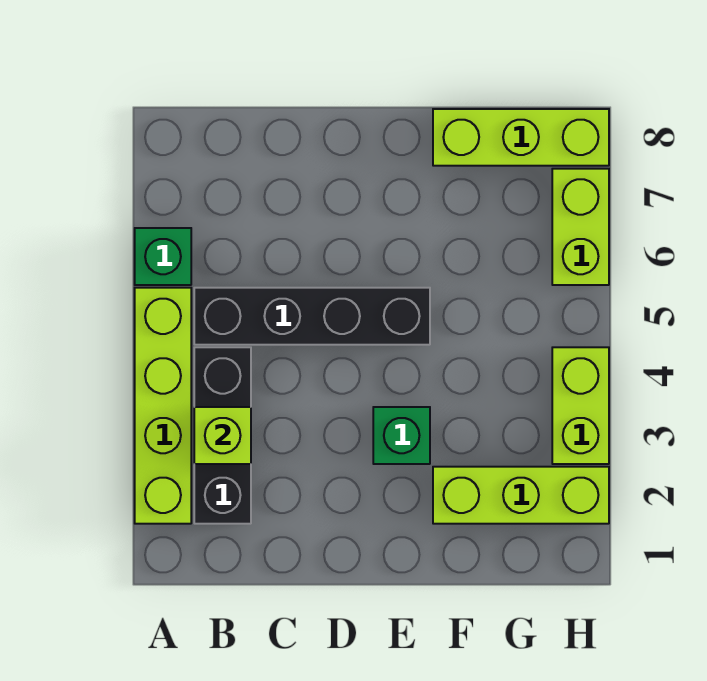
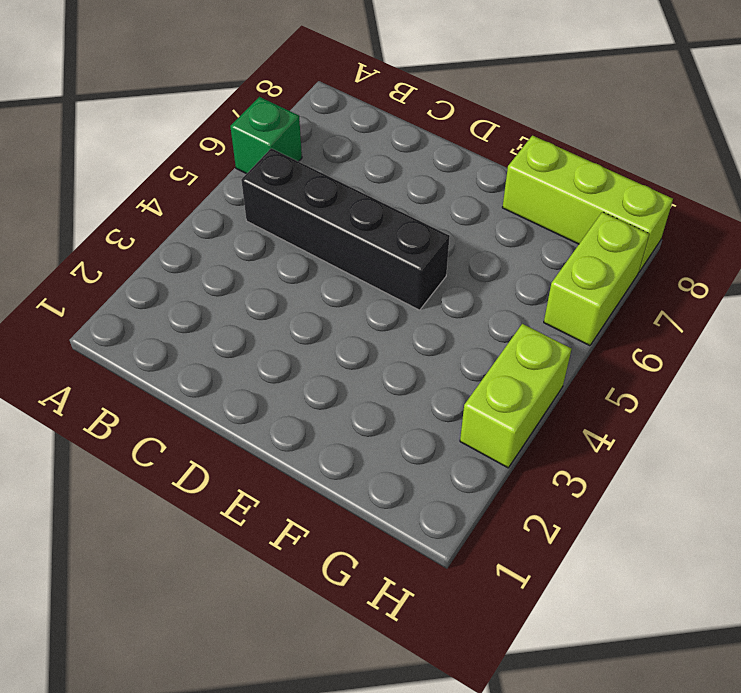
none -> lime brick A2:A5 level 1
none -> black brick B2:B4 level 1

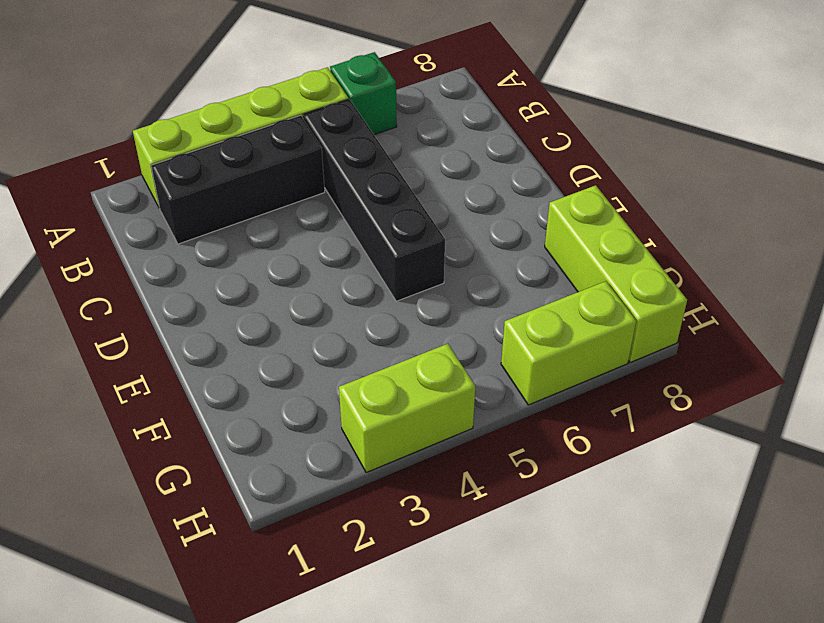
none -> green brick E3 level 1
none -> lime brick F2:H2 level 1

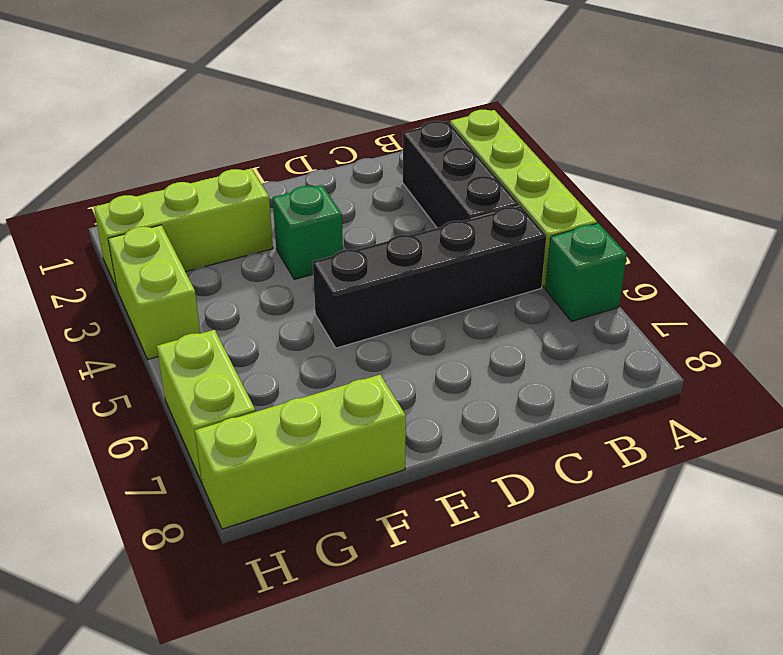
none -> lime brick B3 level 2

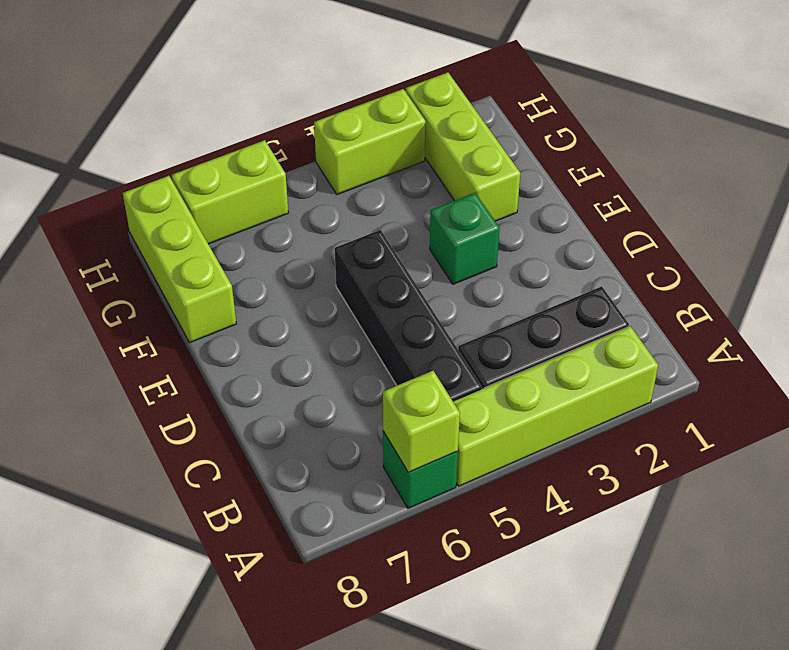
lime brick A6 level 2 -> lime brick B3 level 2

